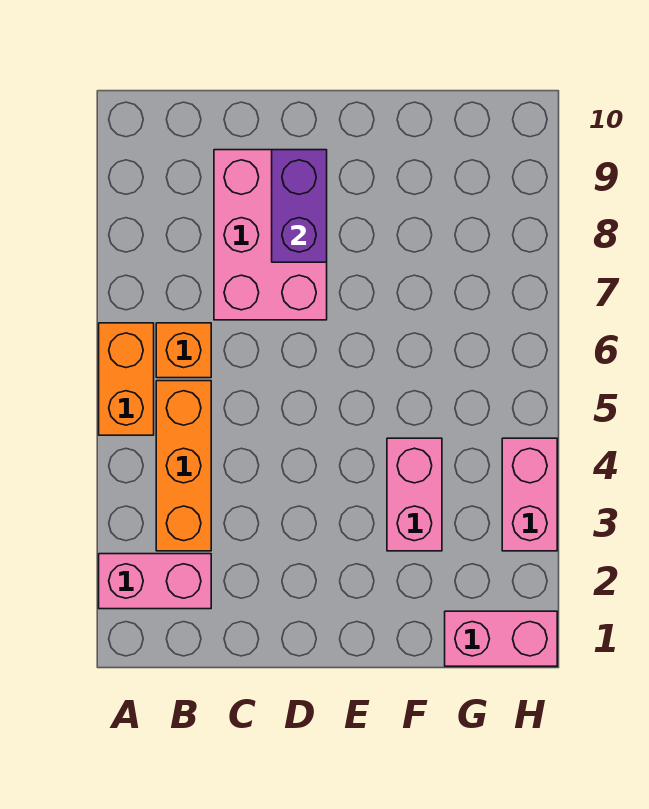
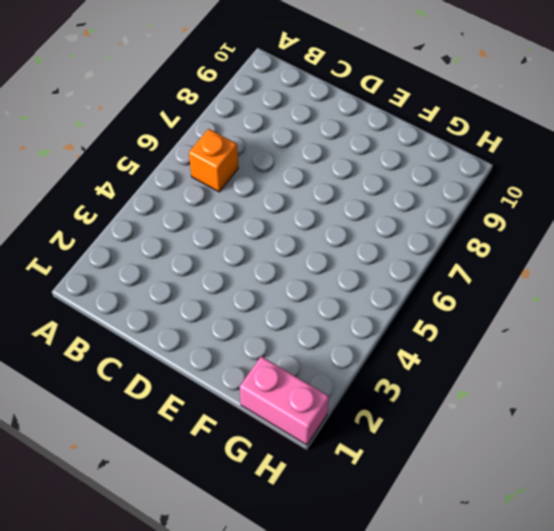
none -> pink brick A2:B2 level 1
none -> orange brick A5:A6 level 1

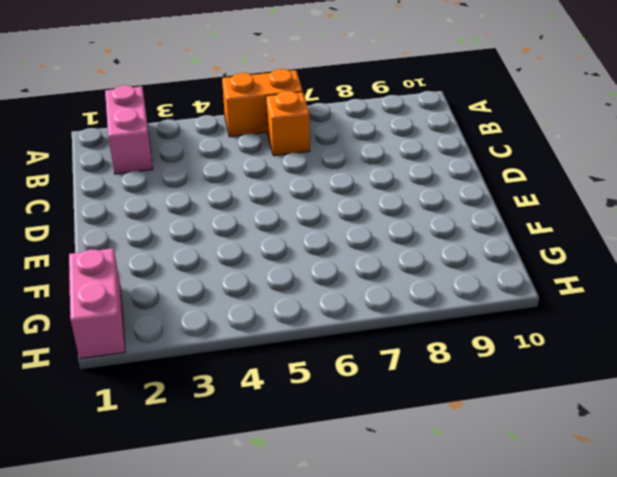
none -> orange brick B3:B5 level 1
none -> pink brick C7:D9 level 1

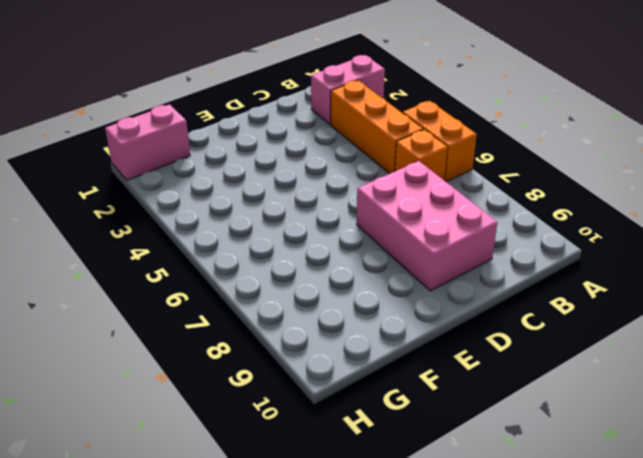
none -> pink brick F3:F4 level 1
none -> pink brick H3:H4 level 1

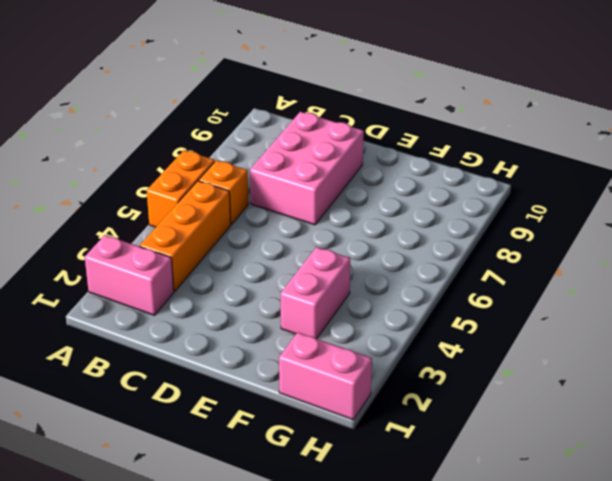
none -> pink brick H3:H4 level 1
none -> purple brick D8:D9 level 2

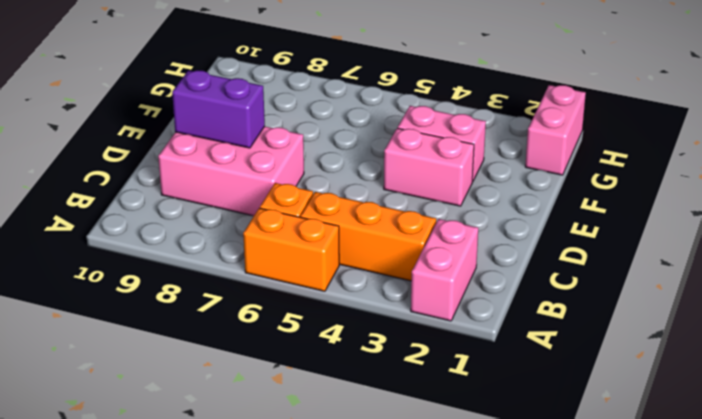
pink brick E3:E4 level 1 -> pink brick H3:H4 level 1

